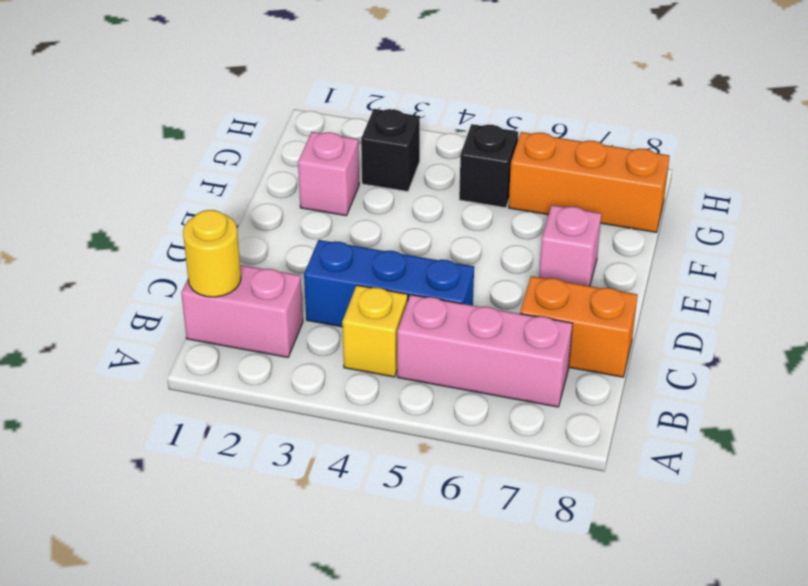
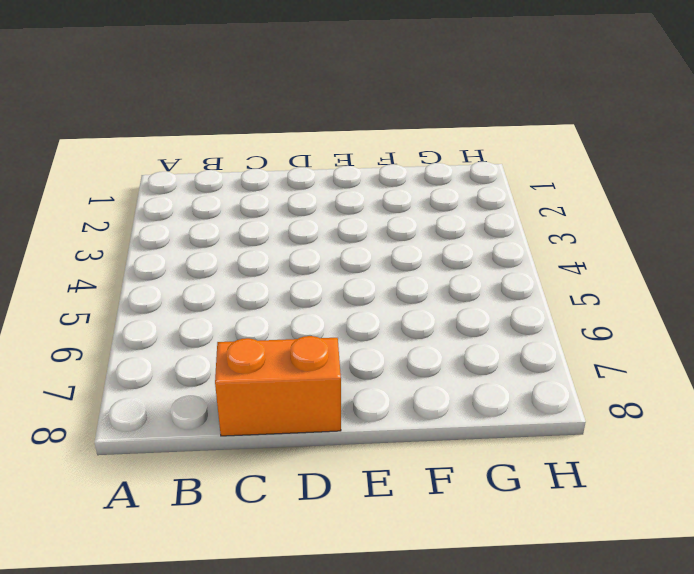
orange brick C8:D8 level 1 -> orange brick C7:C8 level 1
none -> pink brick B1:B2 level 1
none -> yellow brick B4 level 1

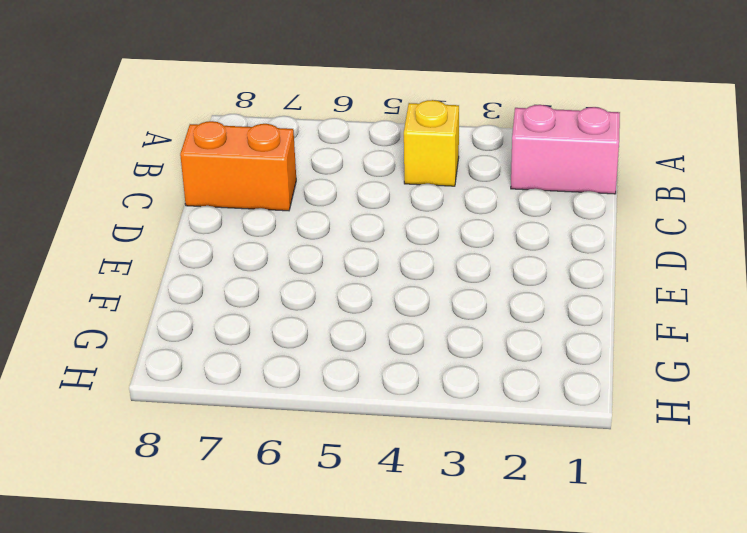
none -> pink brick B5:B7 level 1
none -> blue brick C3:C5 level 1

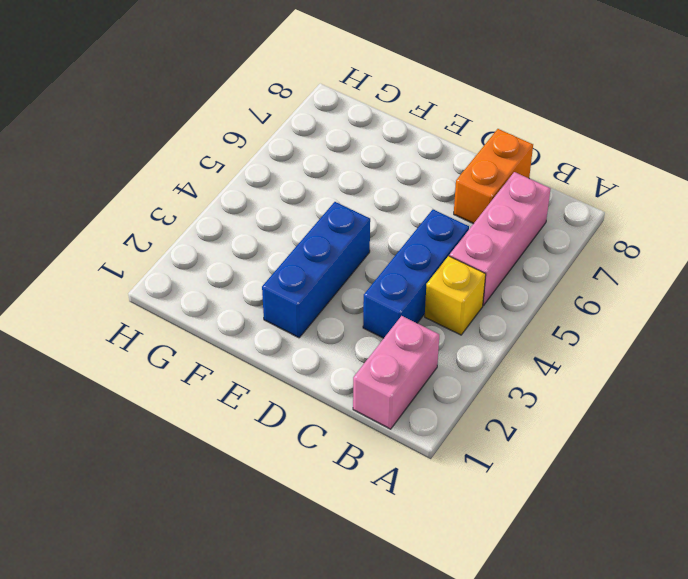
blue brick E2:E4 level 1 -> none
none -> pink brick E7 level 1
none -> pink brick F2 level 1

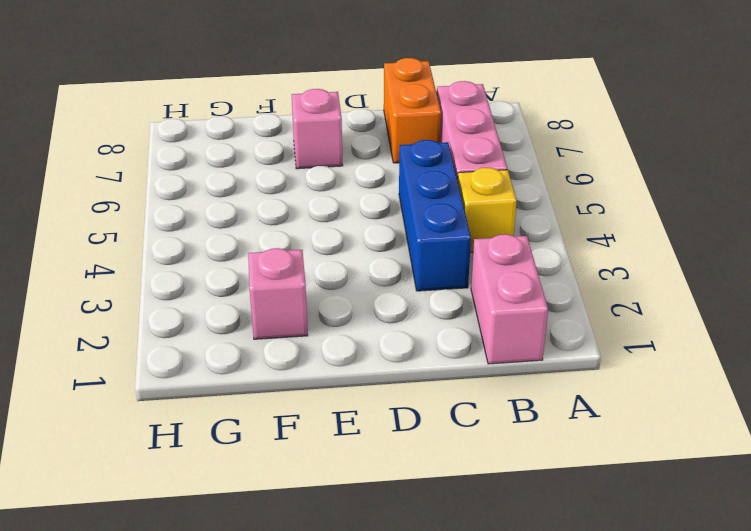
none -> black brick G3 level 1
none -> black brick G5 level 1

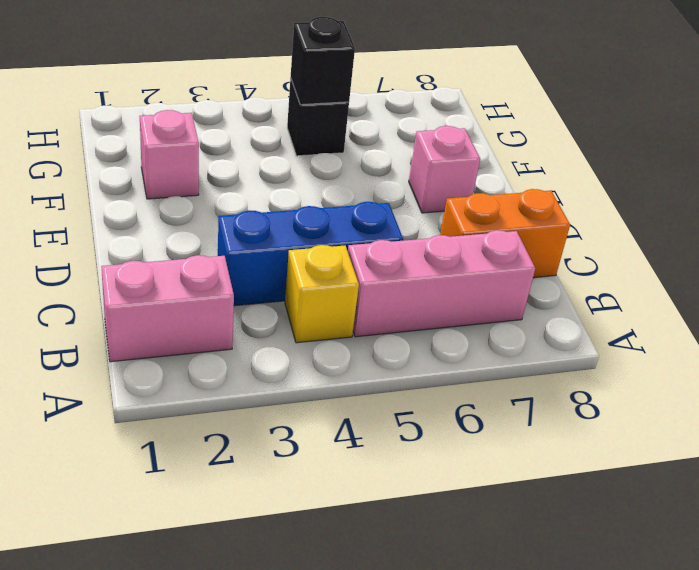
black brick G5 level 2 -> black brick G3 level 1
none -> orange brick G6:G8 level 1
none -> yellow round brick B1 level 2

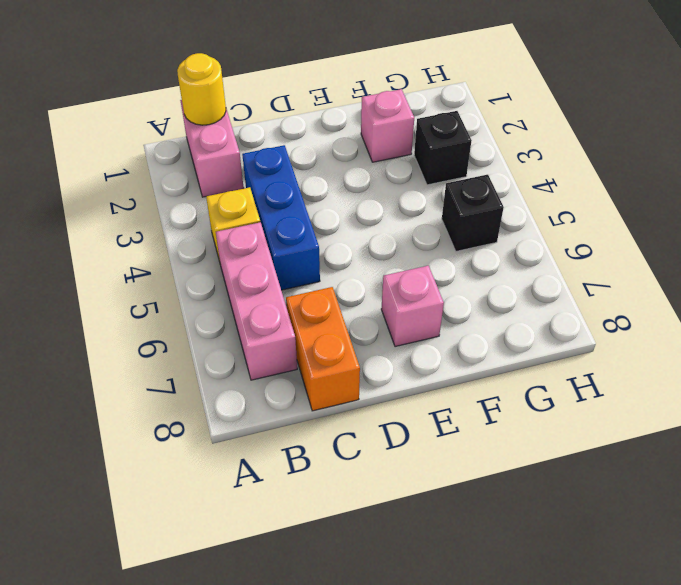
none -> orange brick G6:G8 level 1

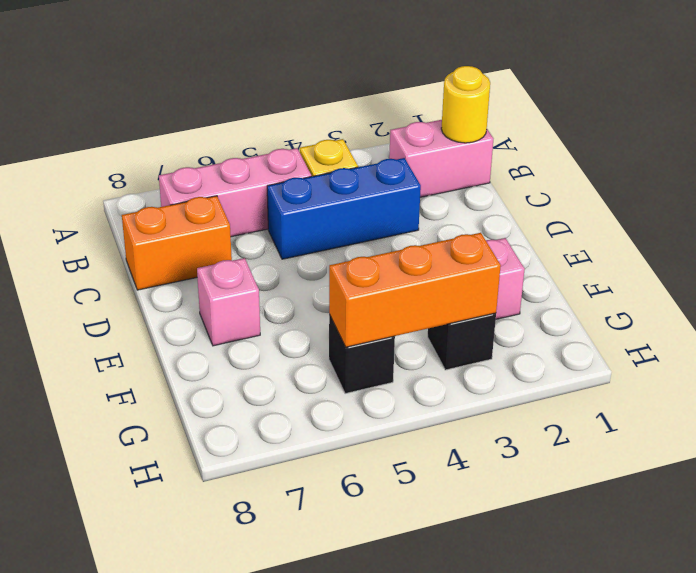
orange brick G3:G5 level 2 -> orange brick G6:G8 level 1

